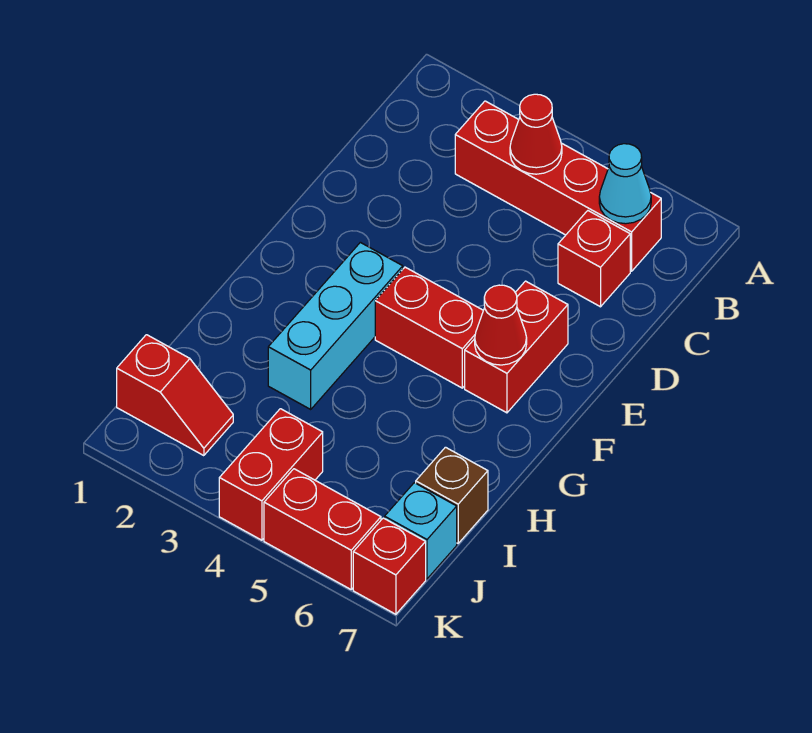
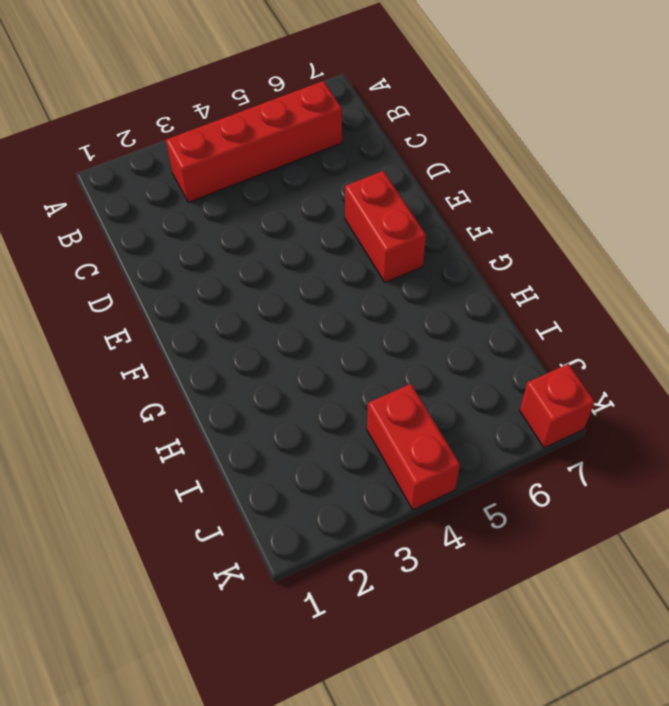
none -> red brick C6 level 1
none -> cyan brick F3:H3 level 1
none -> red brick F4:F5 level 1

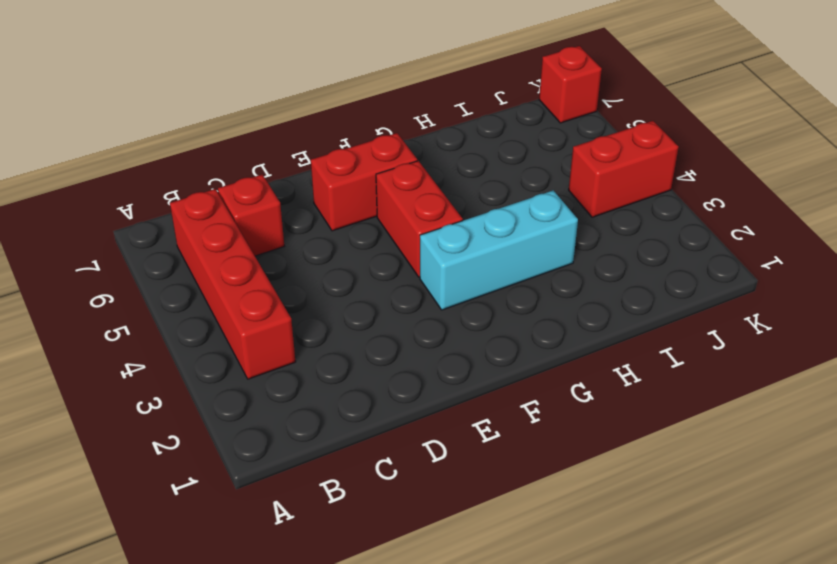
none -> brown brick I7 level 1
none -> red slope J1:J2 level 1 top 1
none -> cyan brick J7 level 1

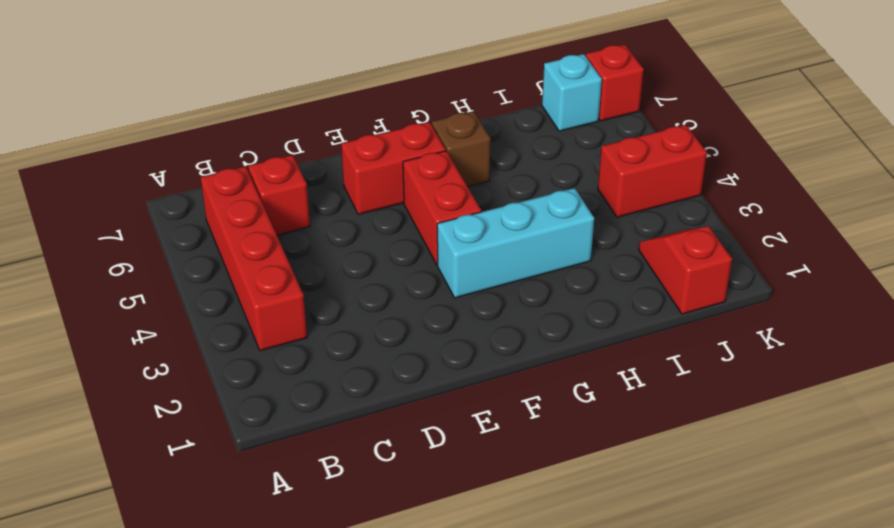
brown brick G6 level 1 -> brown brick I7 level 1
none -> red brick K5:K6 level 1
none -> red cone B4 level 2
none -> cyan cone B6 level 2

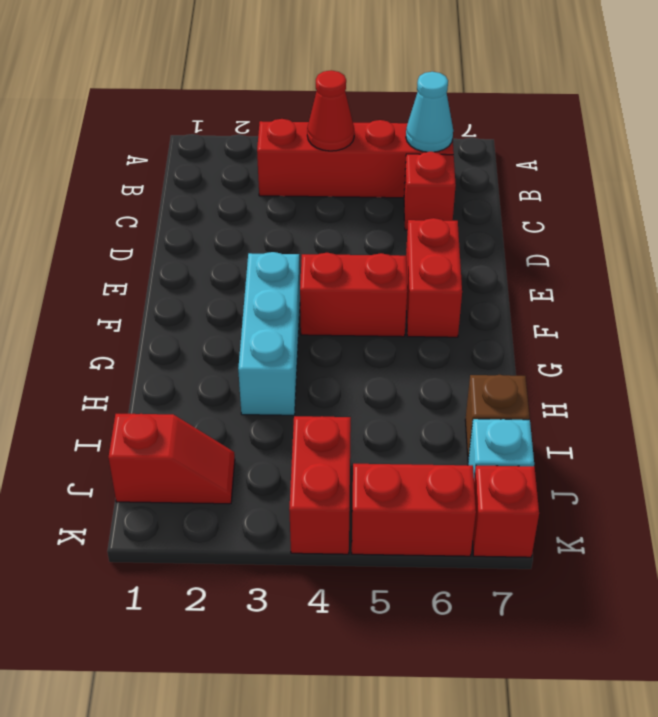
none -> red cone F6 level 2

